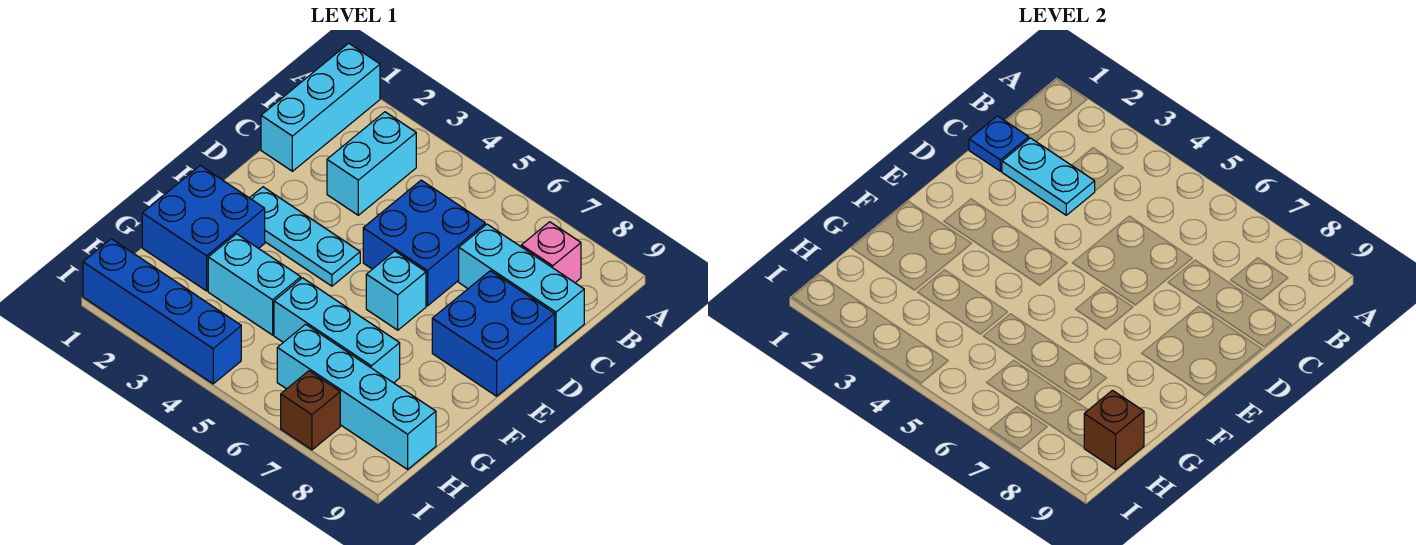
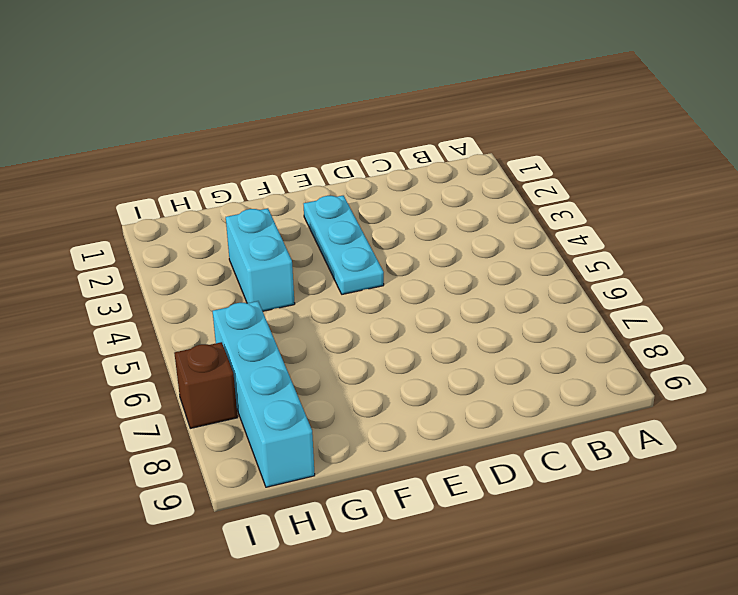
none -> cyan brick A1:C1 level 1
none -> cyan brick B3:C3 level 1
none -> pink brick B8 level 1

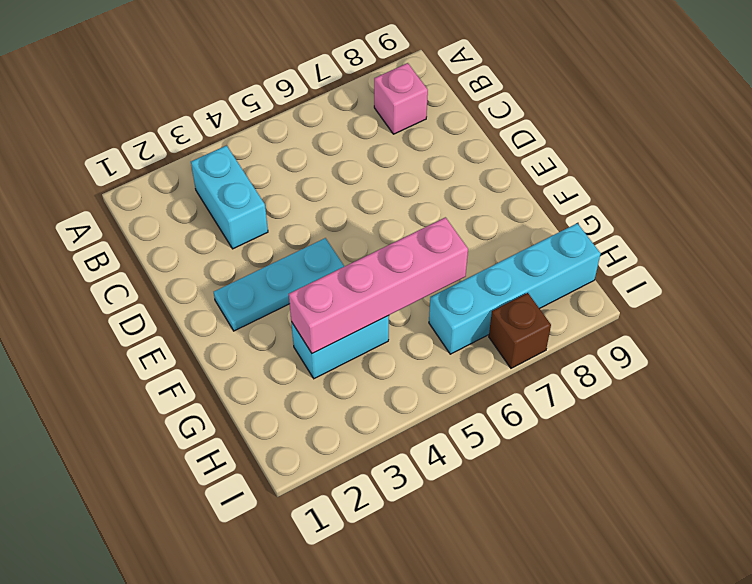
pink brick G3:G6 level 2 -> none
none -> cyan brick A1:C1 level 1
none -> blue brick C5:D6 level 1
none -> cyan brick C7:C9 level 1

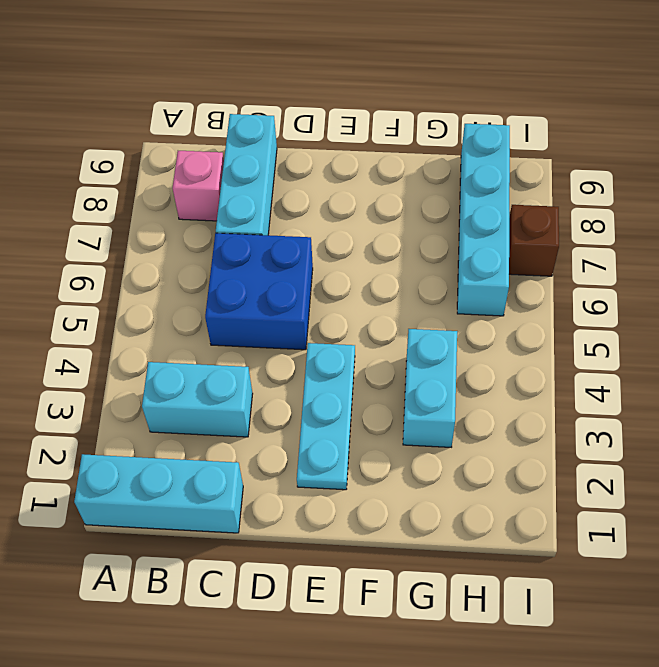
none -> blue brick D8:E9 level 1
none -> cyan brick E6 level 1
none -> blue brick F1:G2 level 1

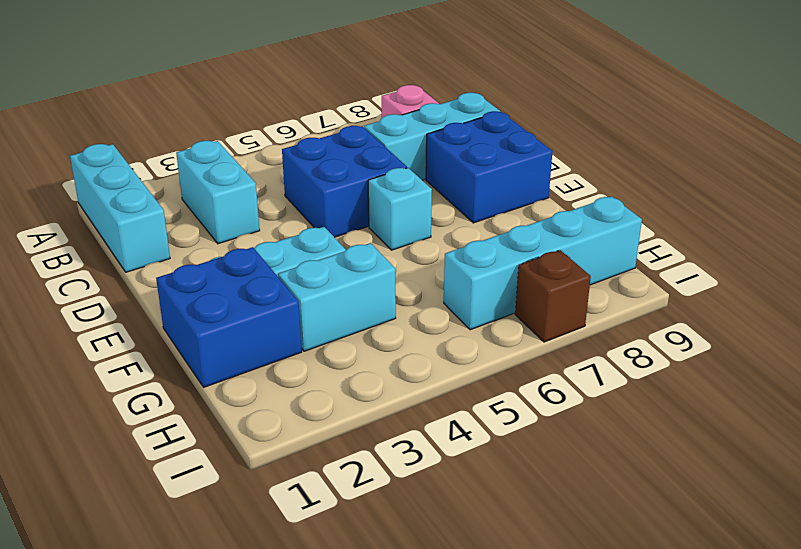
none -> cyan brick G5:G7 level 1
none -> blue brick I1:I4 level 1
none -> blue plate C1 level 2

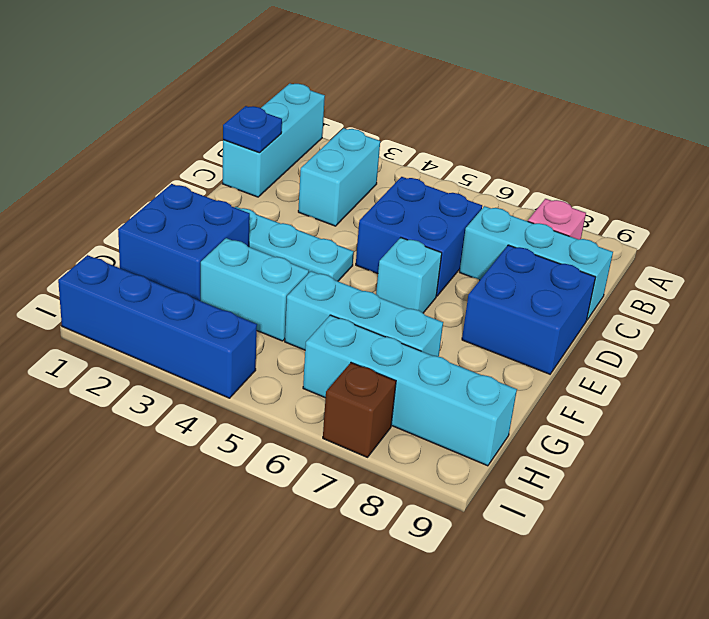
none -> cyan plate C2:C3 level 2
none -> brown brick H9 level 2

